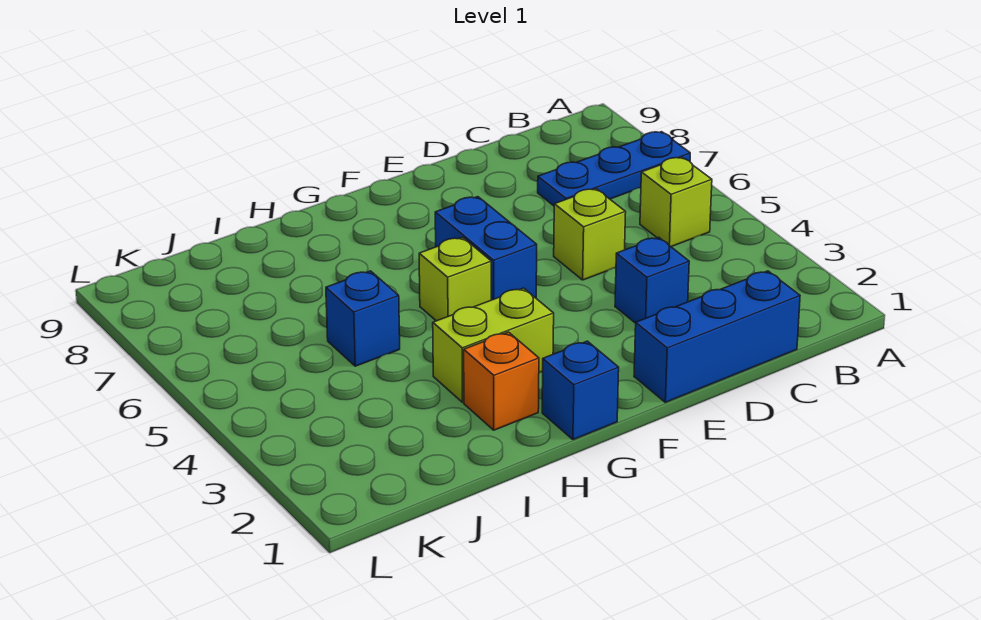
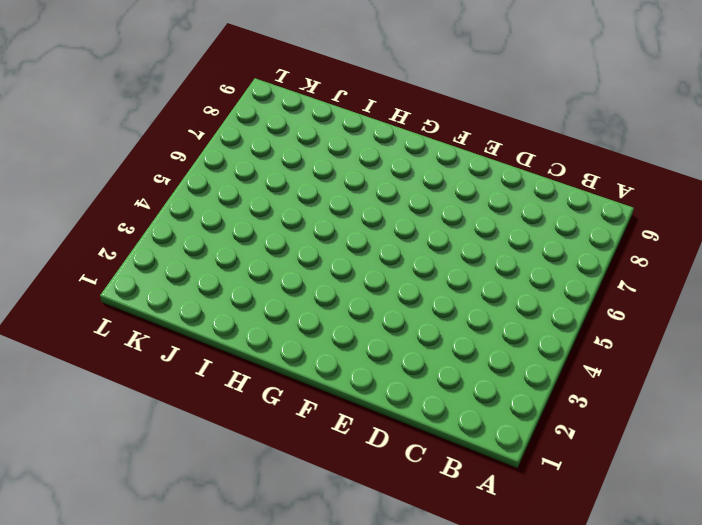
none -> blue plate A7:C7 level 1
none -> lime brick B5 level 1

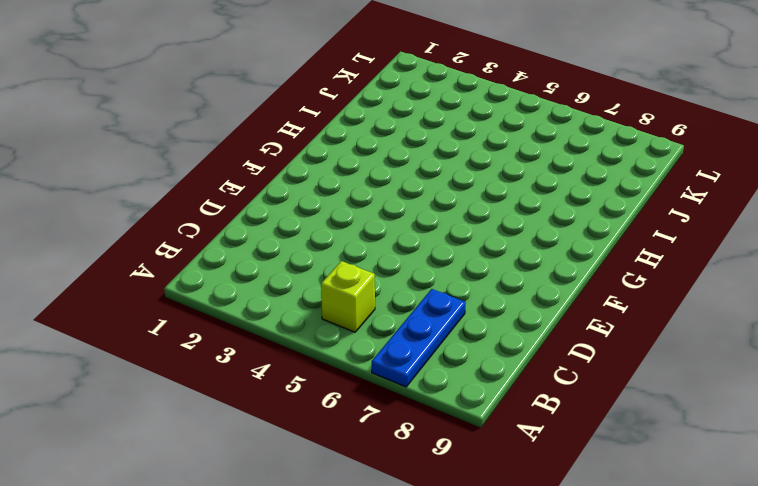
none -> blue brick C1:E1 level 1
none -> blue brick D3 level 1

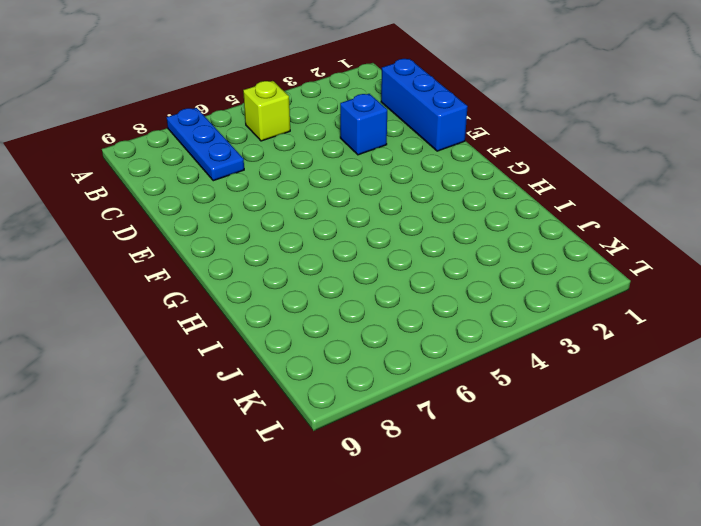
none -> lime brick D5 level 1
none -> blue brick F5:F6 level 1

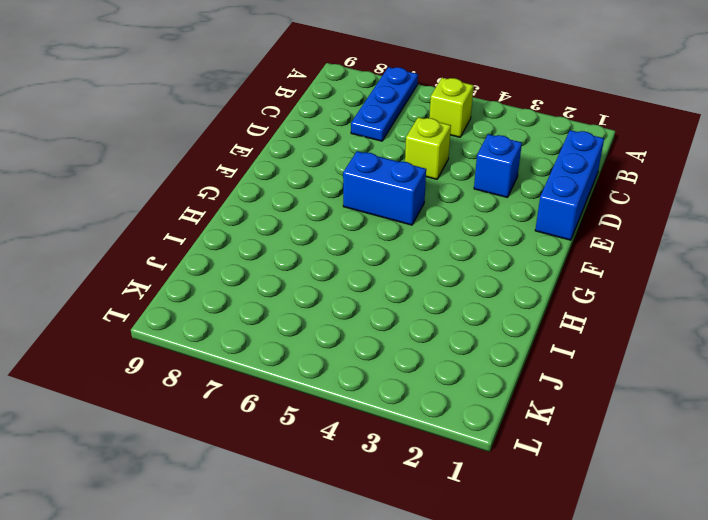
none -> blue brick G1 level 1
none -> lime brick G3:H3 level 1

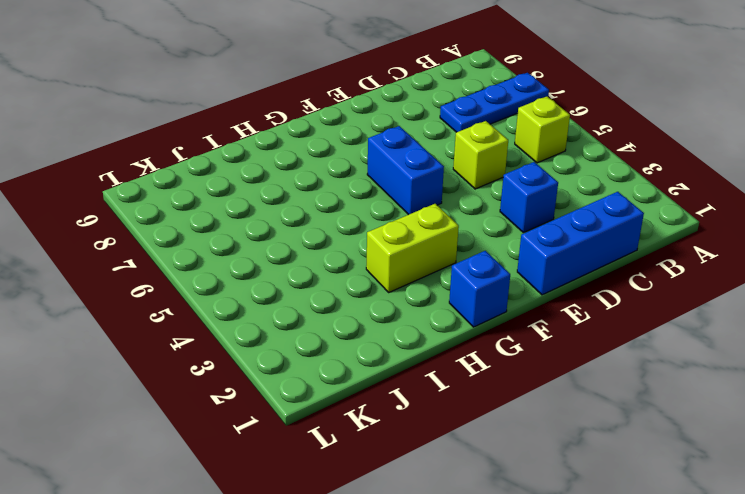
none -> lime brick G5 level 1
none -> orange brick H2 level 1

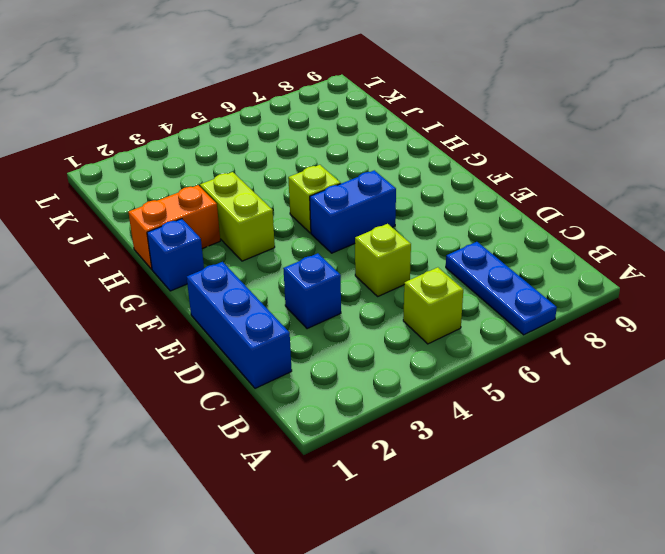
orange brick H1:H2 level 1 -> orange brick H2 level 1
none -> blue brick I5 level 1

